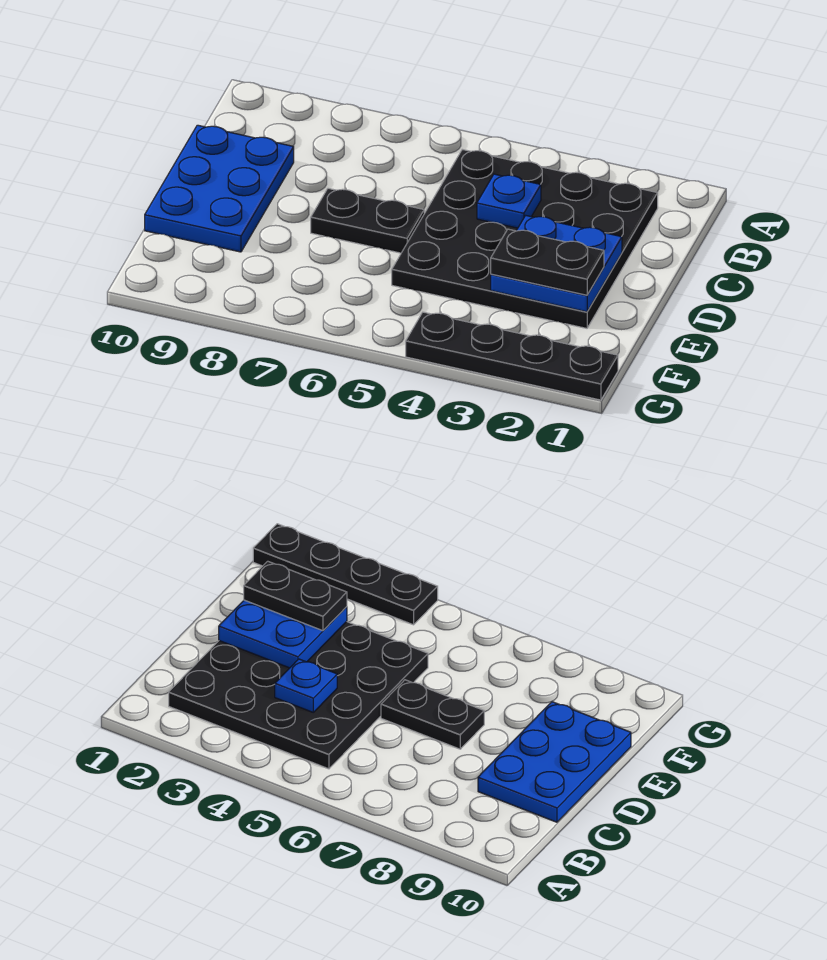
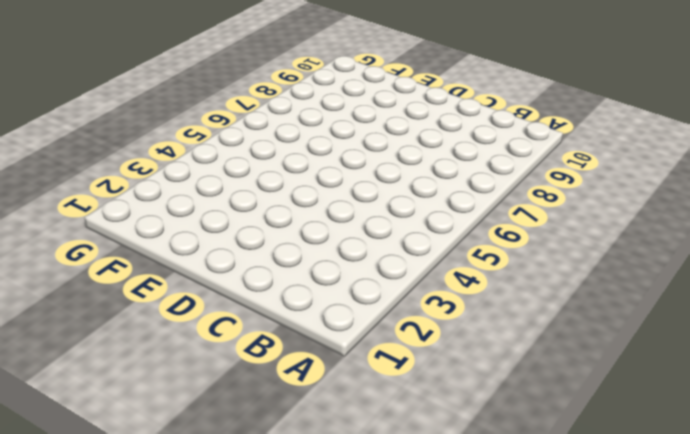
none -> black plate B2:E5 level 1
none -> blue plate C9:E10 level 1

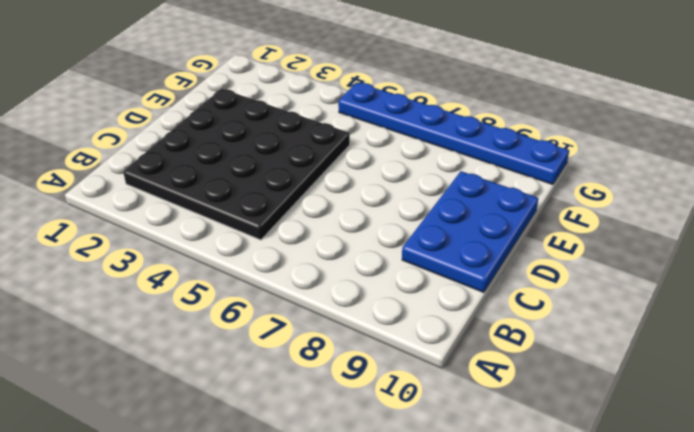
blue plate G5:G10 level 1 -> none
none -> black plate D6:D7 level 1
none -> black plate G1:G4 level 1

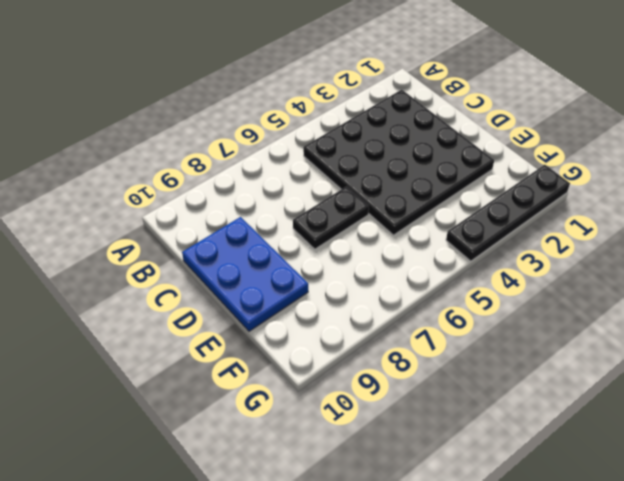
none -> blue plate C4 level 2
none -> blue plate D2:E3 level 2

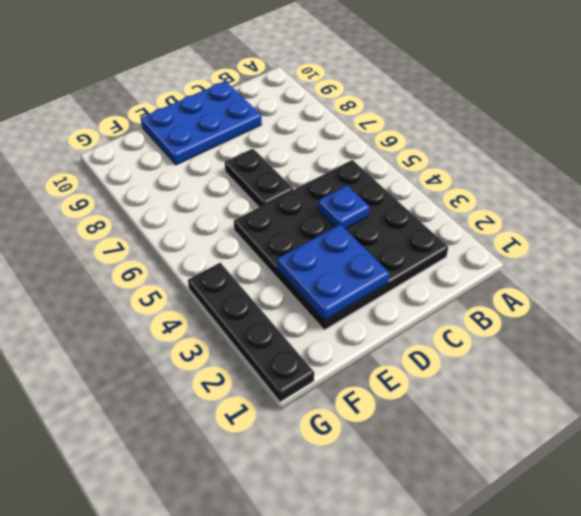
none -> black plate E2:E3 level 3

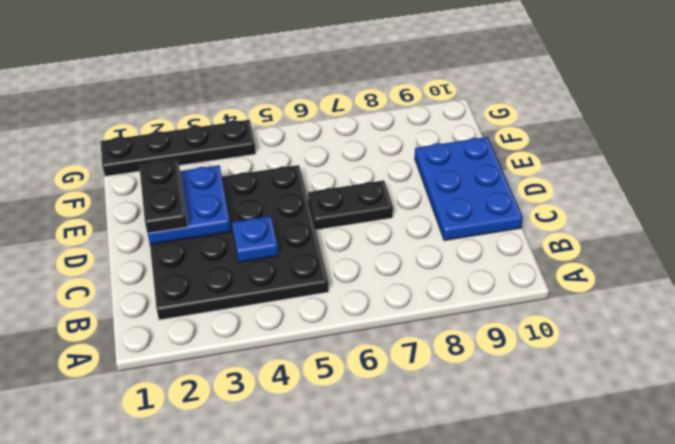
black plate D2:E2 level 3 -> black plate E2:E3 level 3

